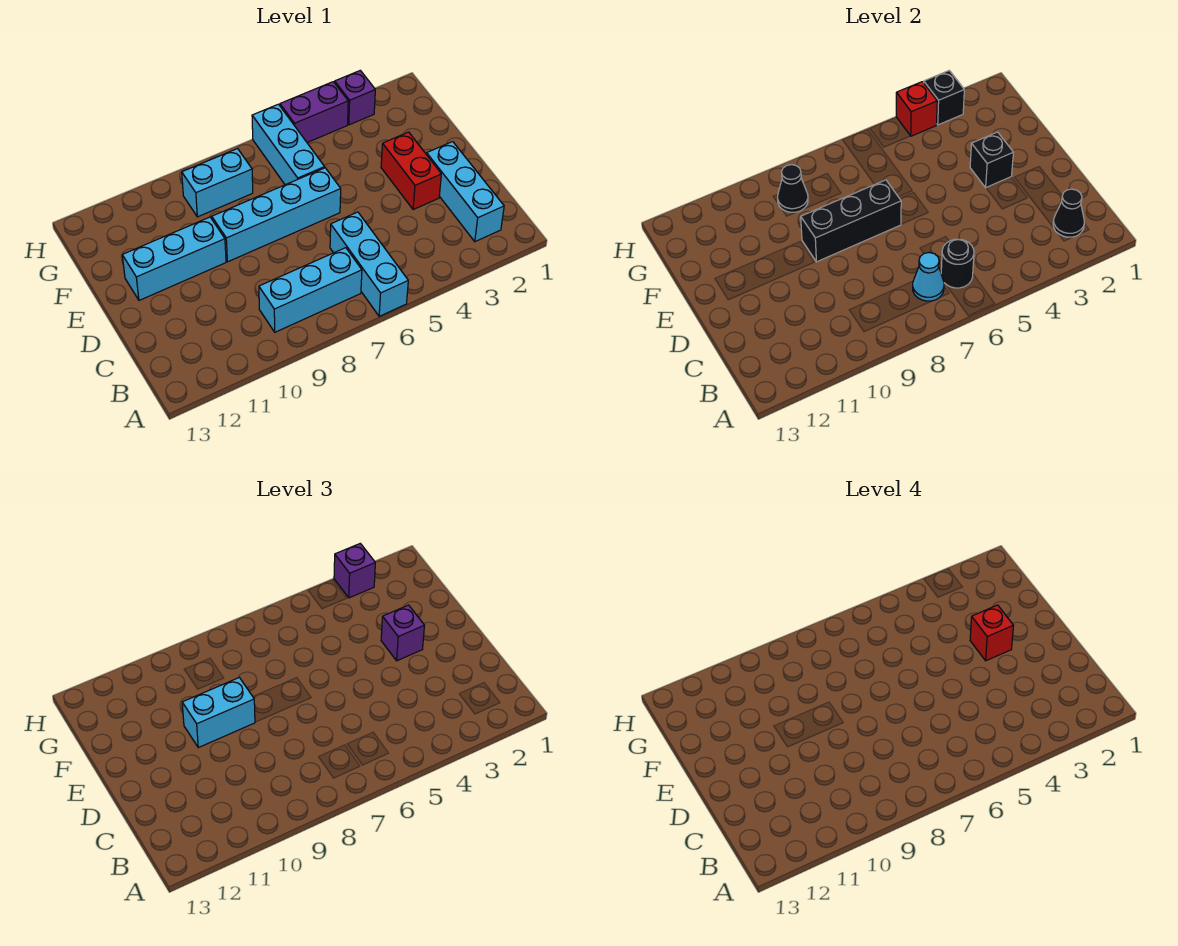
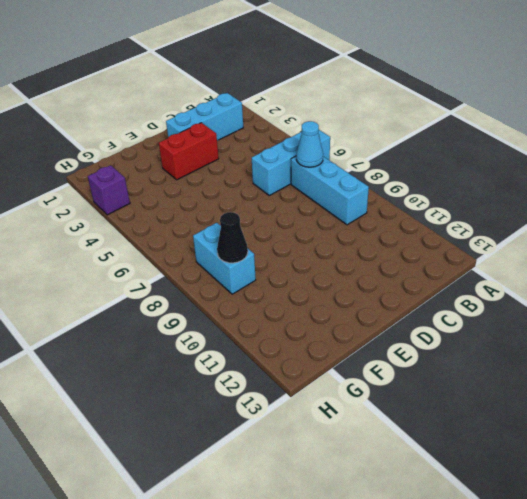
none -> cyan brick E6:E9 level 1
none -> cyan brick E10:E12 level 1
none -> cyan brick F6:H6 level 1

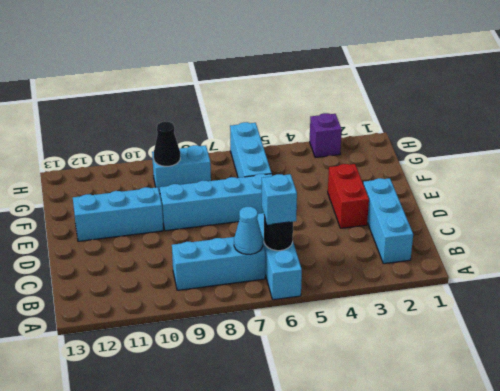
cyan brick B6 level 3 -> none
none -> purple brick H4:H5 level 1
none -> black cone B2 level 2
none -> black brick E3 level 2

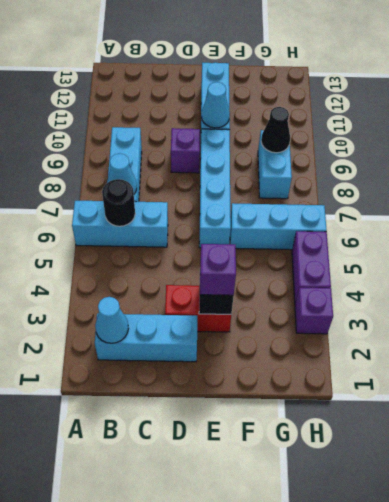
cyan cone B2 level 2 -> black cone B2 level 2
purple brick D9 level 1 -> purple brick H3 level 3
cyan cone E10 level 2 -> none
none -> black brick E7:E9 level 2
none -> black brick H3 level 2
none -> red brick H4 level 2

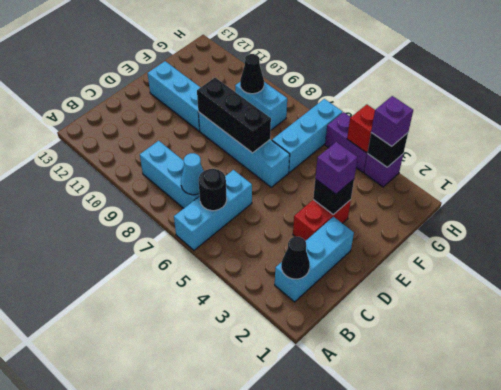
none -> cyan brick E9:E10 level 3
none -> red brick E3 level 4

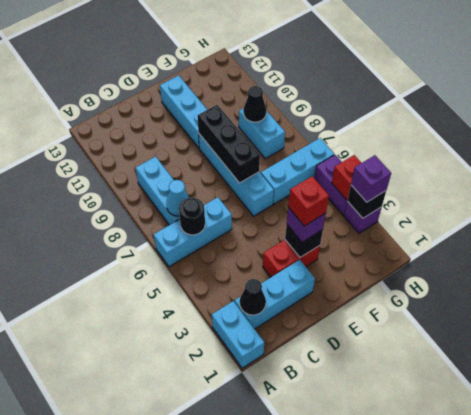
cyan brick A1:A2 level 1 -> cyan brick E9:E10 level 3

